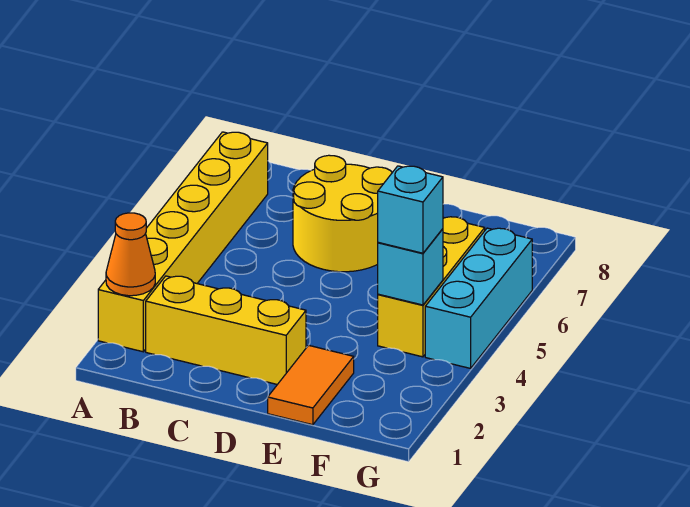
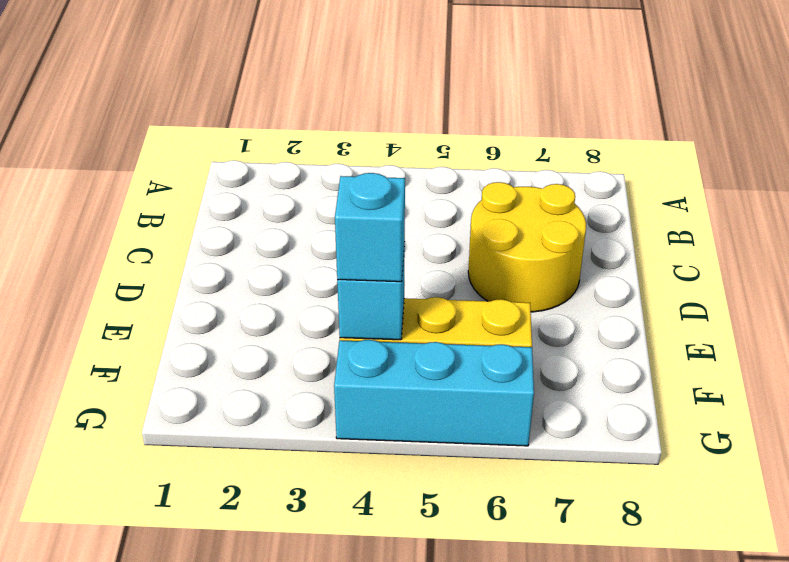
none -> yellow brick A2:A7 level 1
none -> yellow brick B2:D2 level 1

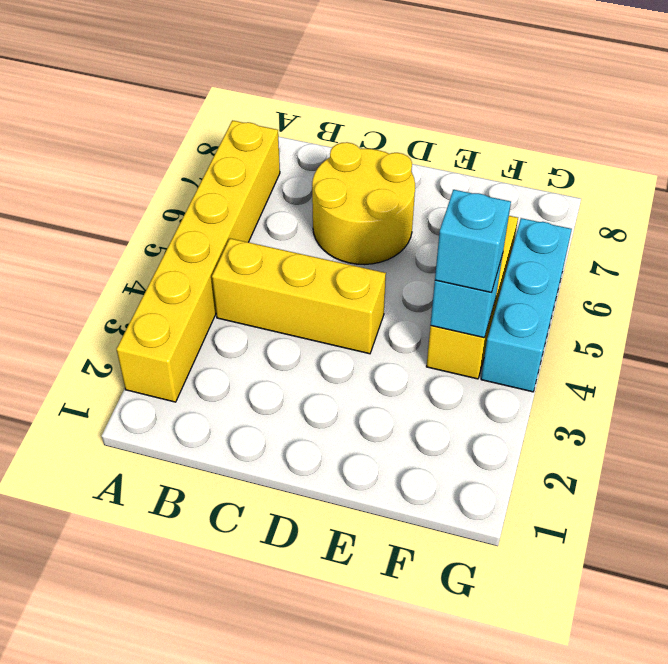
yellow brick B4:D4 level 1 -> yellow brick B2:D2 level 1
none -> orange tile E1:E2 level 1
none -> orange cone A2 level 2

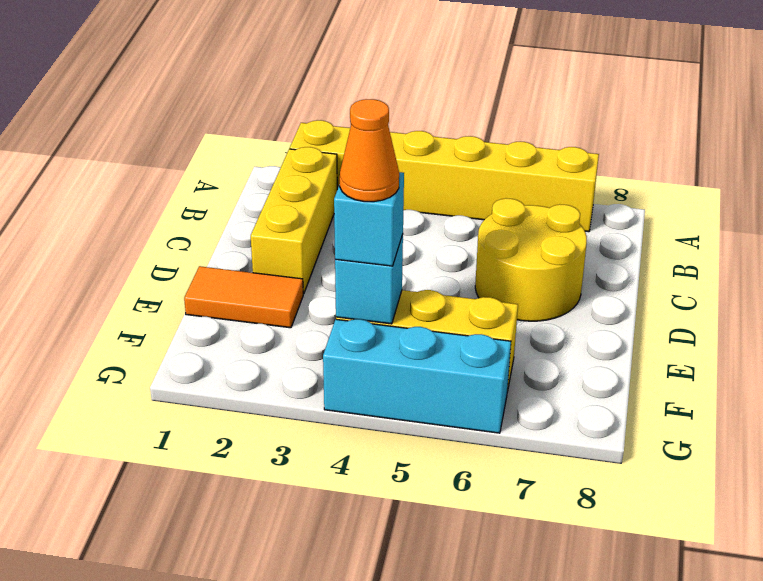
orange cone F4 level 4 -> orange cone A2 level 2

